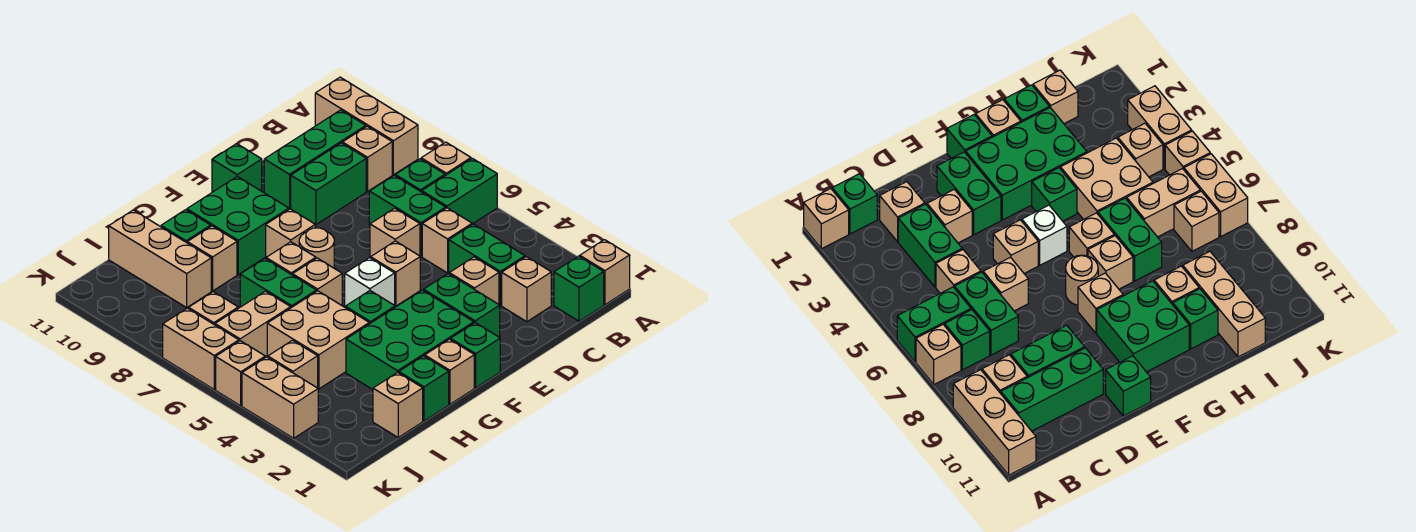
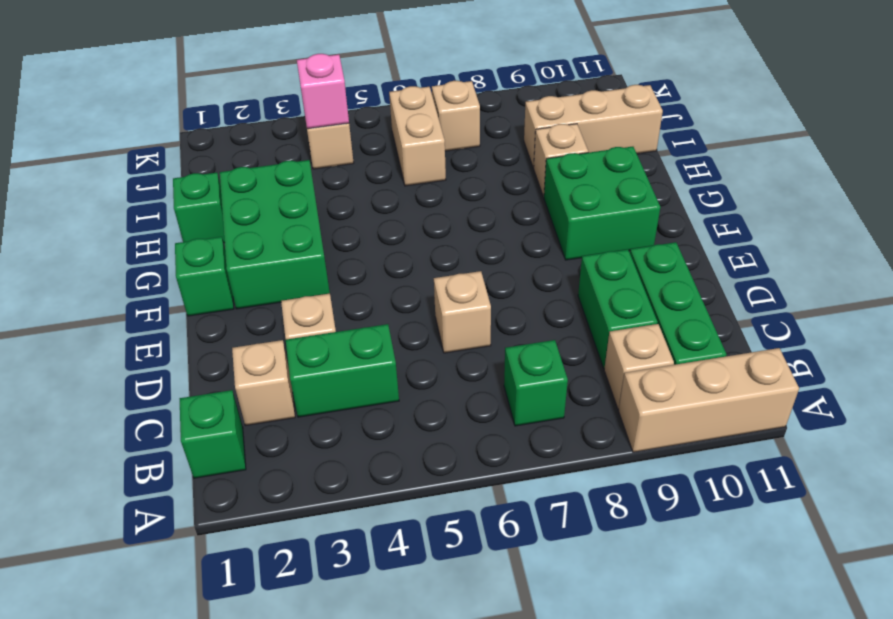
pink brick J4 level 2 -> none
none -> tan brick A1 level 1
none -> green brick A6:B6 level 1
none -> tan brick A7 level 1
none -> tan brick C5 level 1

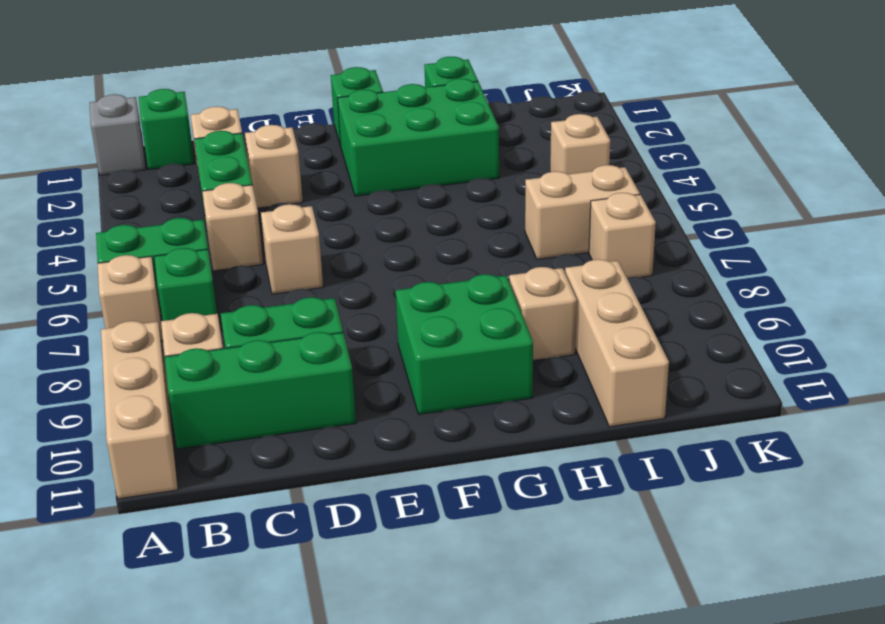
grey brick A1 level 1 -> tan brick A1 level 1
none -> green brick C6:C7 level 1
none -> green brick E2:E3 level 1
none -> tan brick E5 level 1
none -> green brick E11 level 1

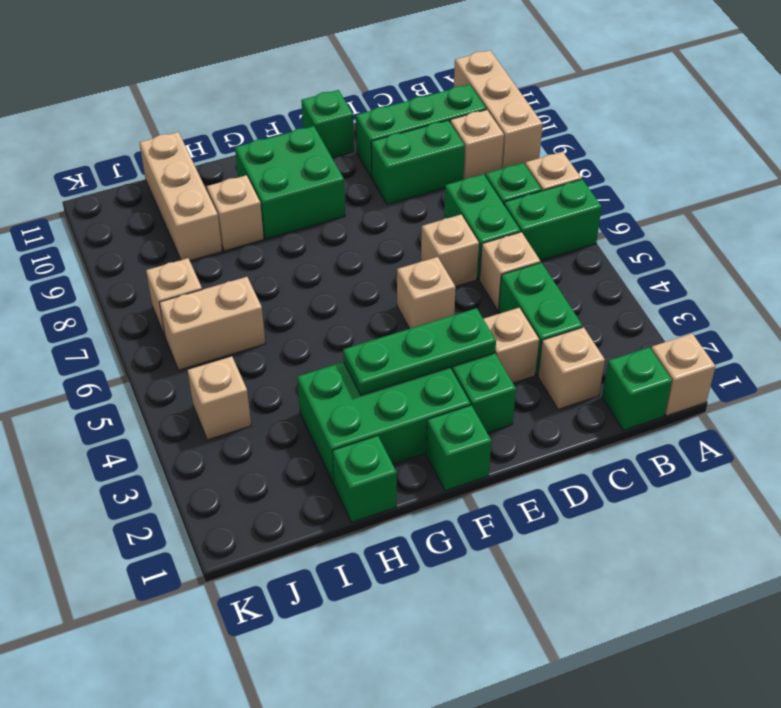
green plate E3:G3 level 2 -> none
none -> white brick F5 level 1
none -> tan round brick F7 level 1
none -> tan brick F8 level 1
none -> tan brick G1 level 1

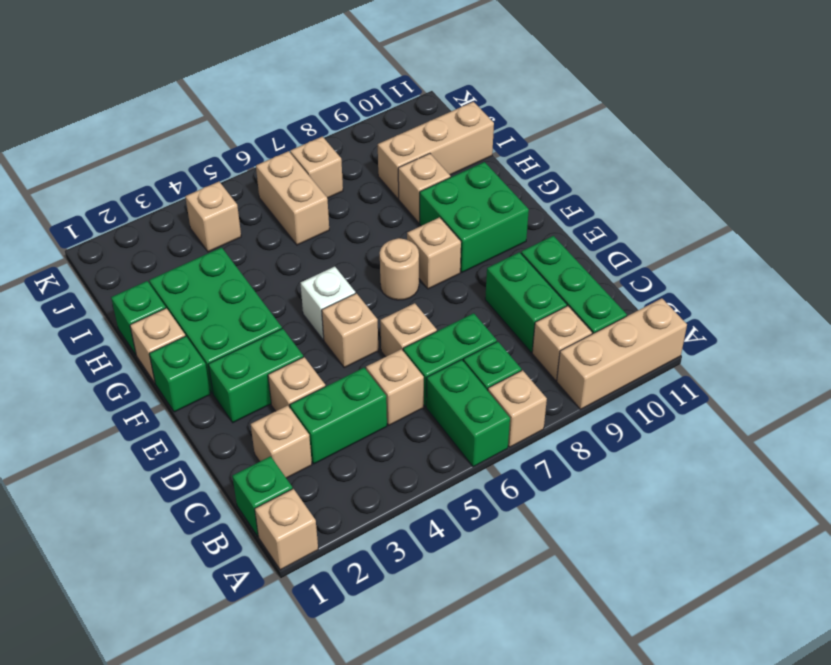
none -> green brick E11 level 1
none -> green brick G4 level 1
none -> tan brick G6 level 1
none -> tan brick G7 level 1

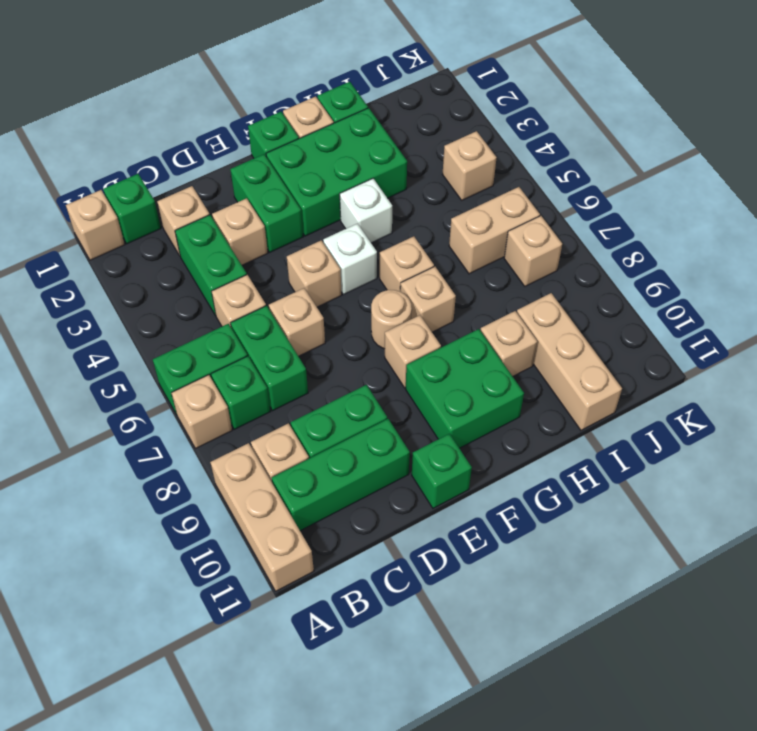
white brick G4 level 1 -> green brick G4 level 1
none -> tan brick H4:I5 level 1
none -> green brick H6:H7 level 1
none -> green brick H10 level 1
none -> tan brick I1 level 1

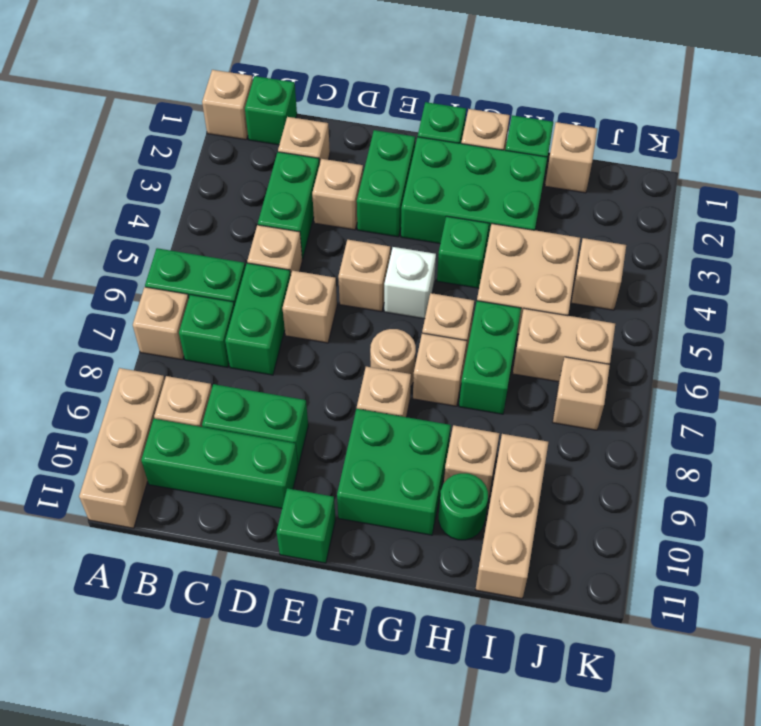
green round brick H10 level 1 -> green brick H10 level 1
none -> tan brick K3:K4 level 1
none -> tan brick K5 level 1
none -> tan brick K6:K7 level 1

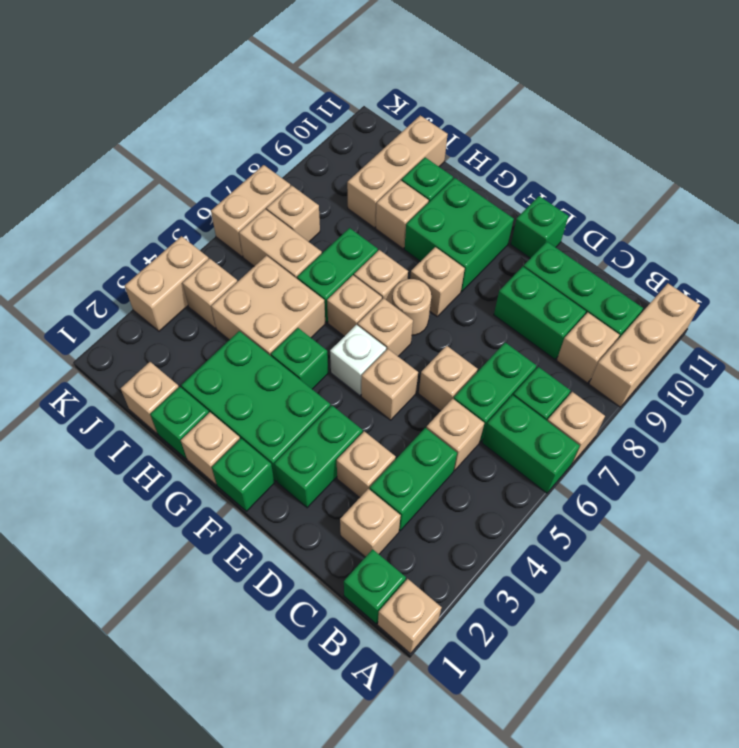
tan brick F6 level 1 -> tan brick K5 level 1

